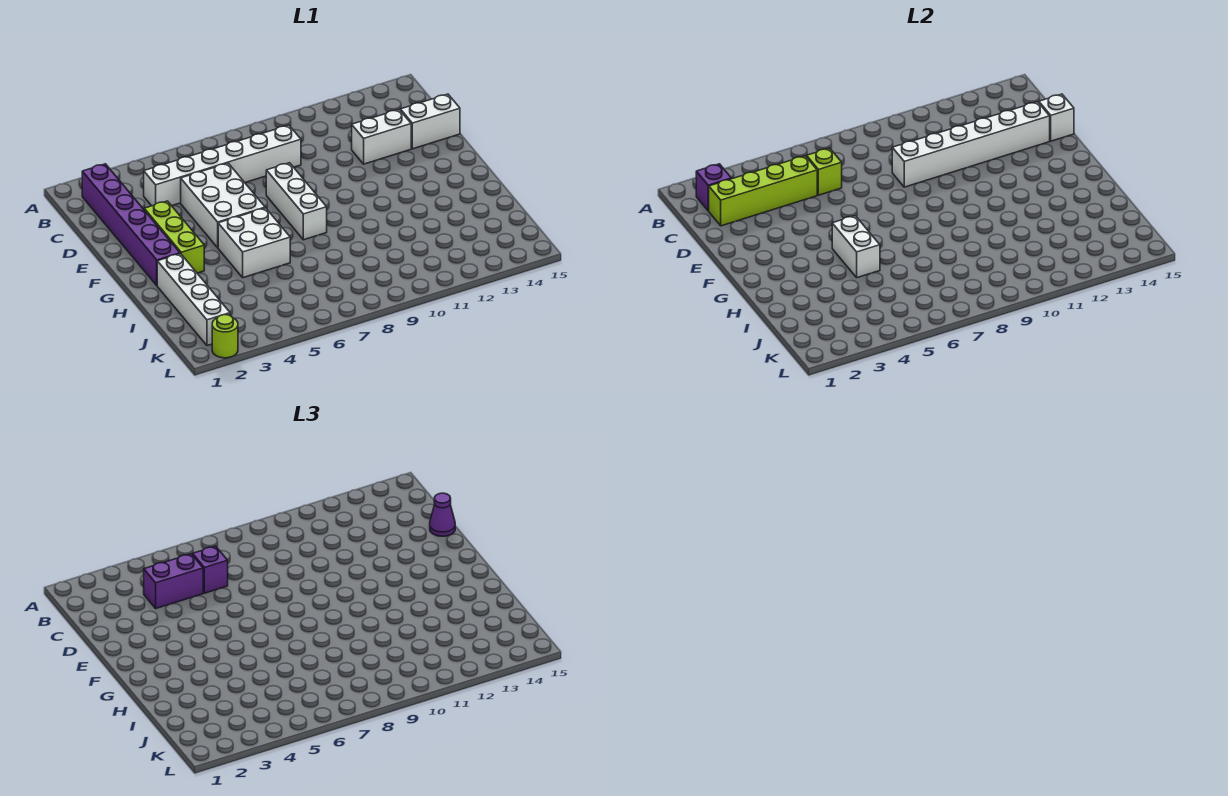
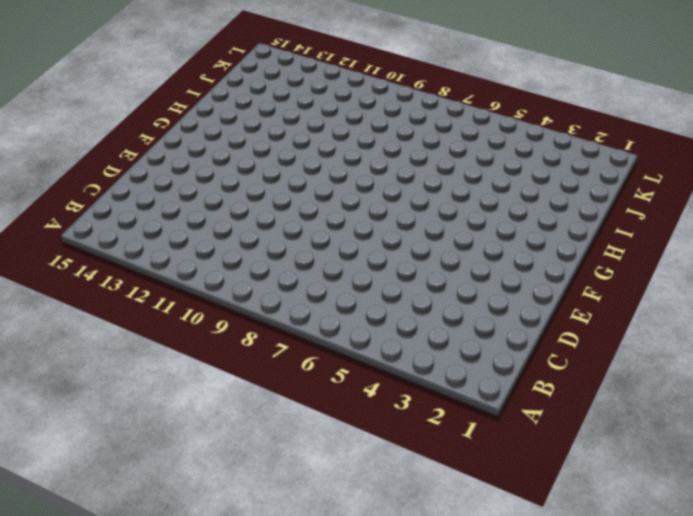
none -> purple brick B2:G2 level 1
none -> white brick C4:C9 level 1
none -> white brick D5:F6 level 1

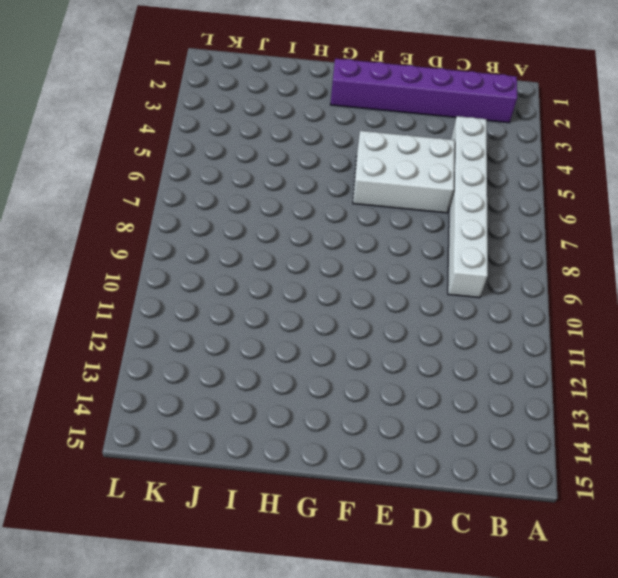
none -> white brick D12:D13 level 1
none -> white brick D14:D15 level 1
none -> lime brick E3:G3 level 1

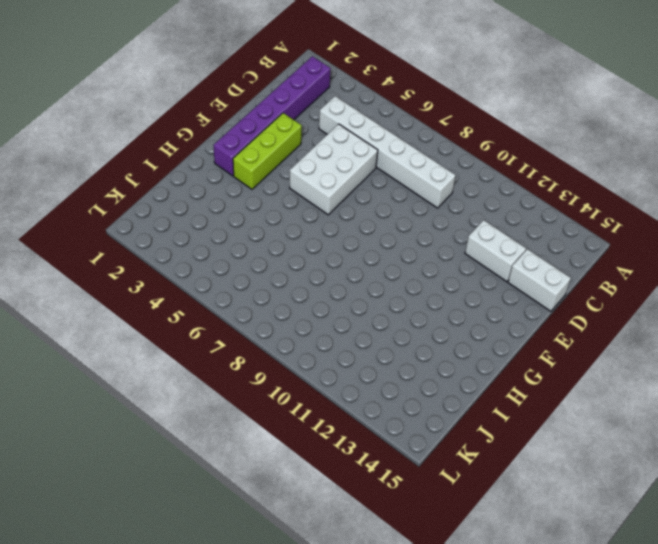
none -> white brick E8:G8 level 1
none -> white brick G5:H6 level 1
none -> white brick H2:K2 level 1

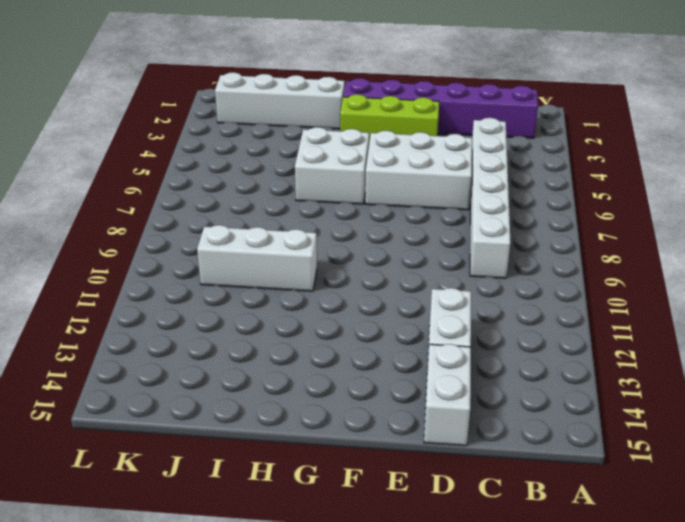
white brick H10:J10 level 1 -> white brick E8:G8 level 1
none -> lime round brick L2 level 1
none -> purple brick B2 level 2
none -> lime brick C2:C5 level 2

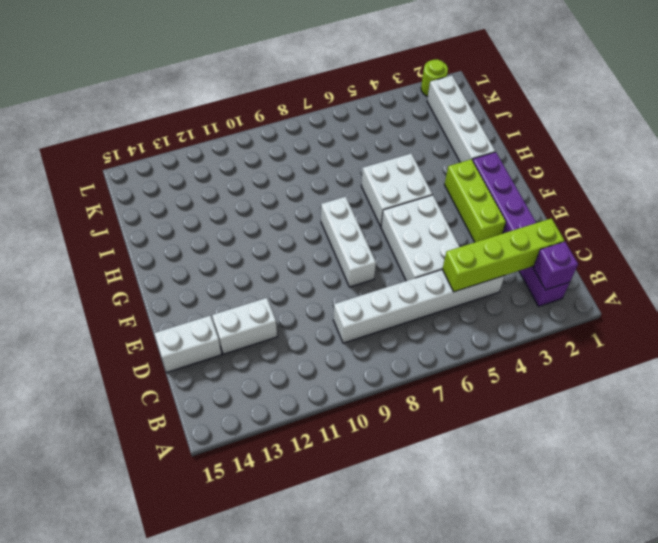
none -> lime brick C6 level 2
none -> white brick D9:D14 level 2
none -> white brick D15 level 2

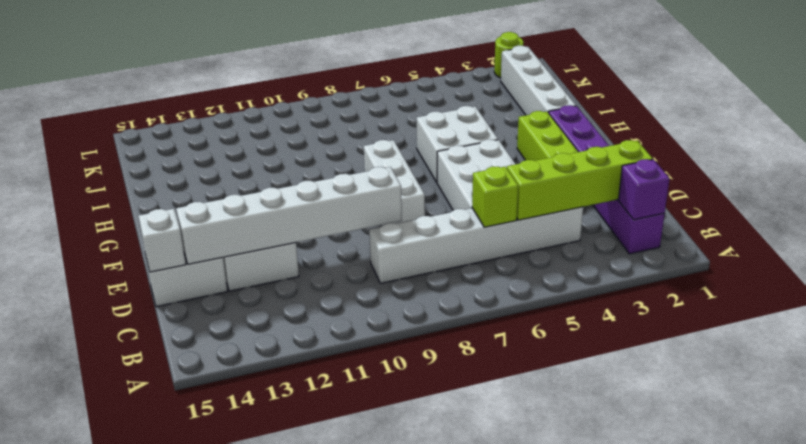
none -> white brick G5:H5 level 2
none -> purple brick C4:C5 level 3
none -> purple brick C6 level 3

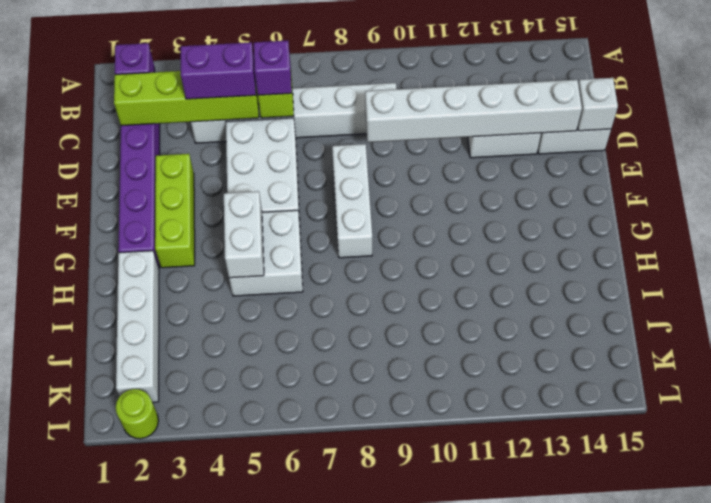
none -> purple cone D15 level 3

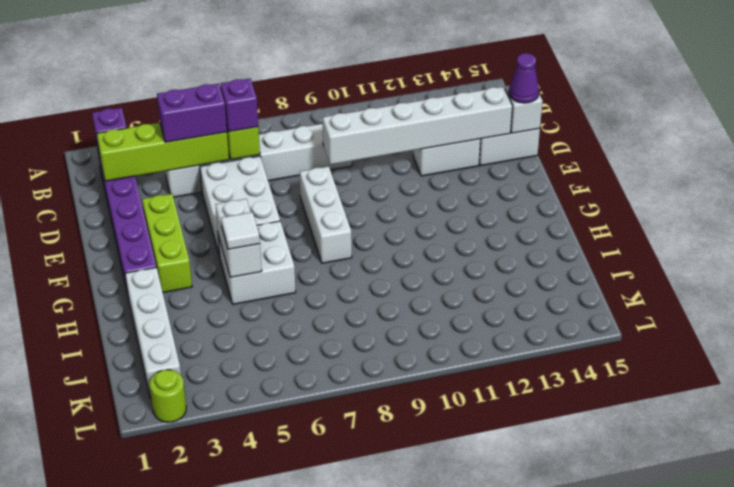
white tile H5 level 3 -> none

